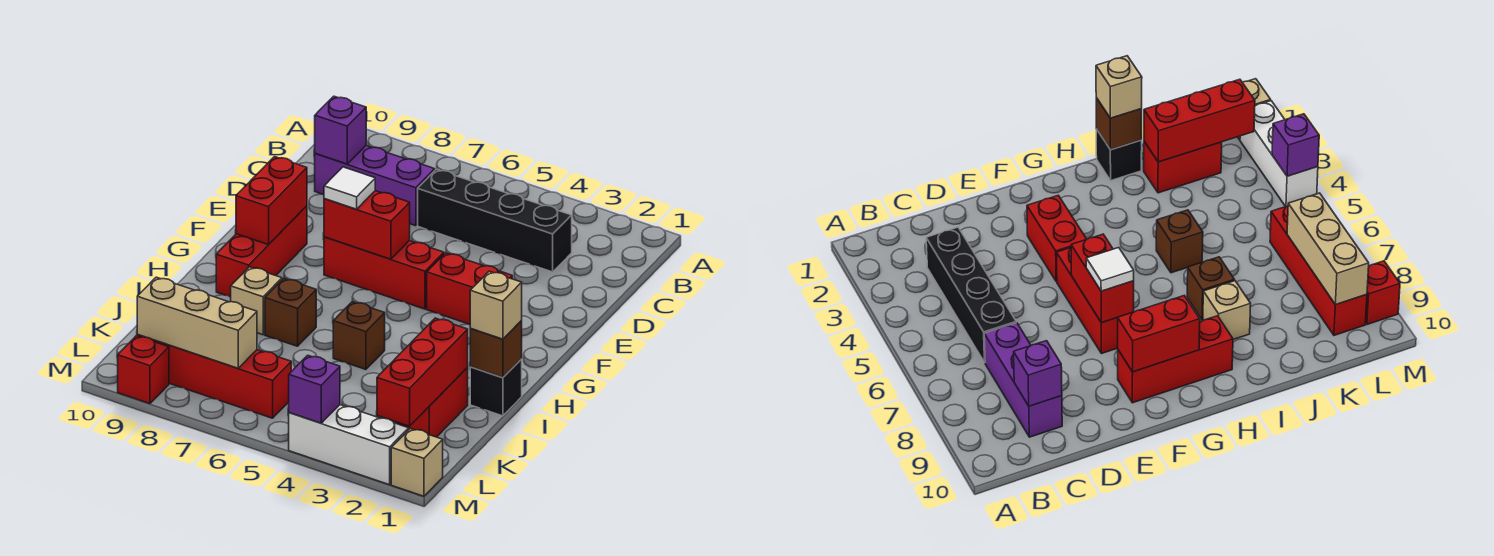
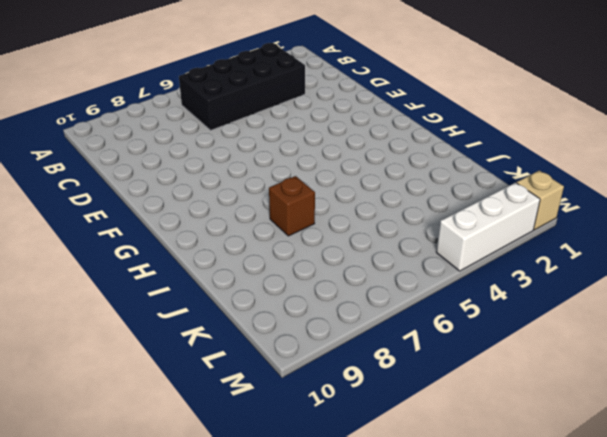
black brick B3:C6 level 1 -> black brick C3:C6 level 1
none -> purple brick C7:C9 level 1
none -> red brick F3:F4 level 1
none -> red brick F5:F7 level 1

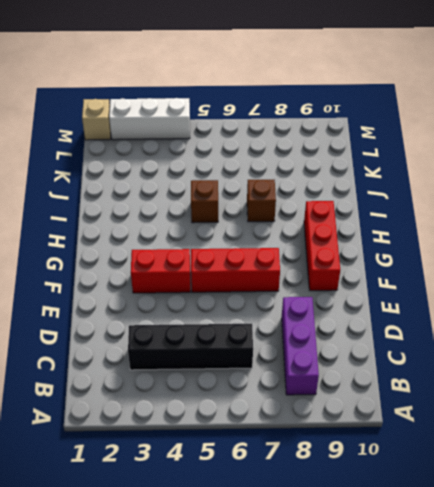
purple brick B8:D8 level 1 -> purple brick C7:C9 level 1
none -> black brick I1 level 1
none -> tan brick I8 level 1
none -> red brick J2:K2 level 1

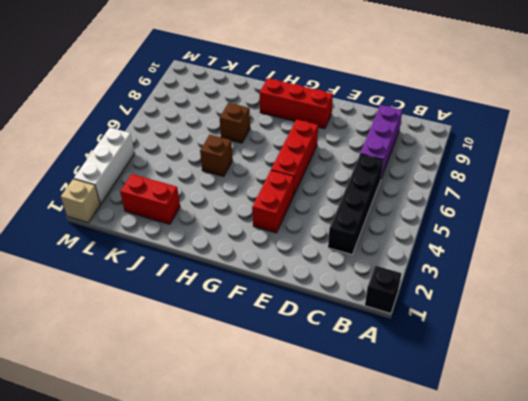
black brick A1 level 1 -> black brick I1 level 1
none -> tan brick I8 level 1
none -> red brick L6:L9 level 1
none -> red brick M9 level 1

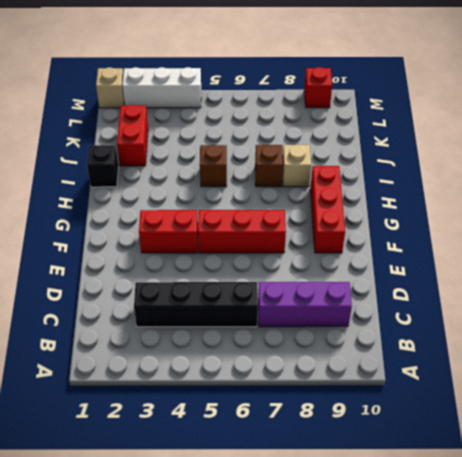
none -> red brick L6:L9 level 1
none -> purple brick C9 level 2
none -> red brick F6:F7 level 2

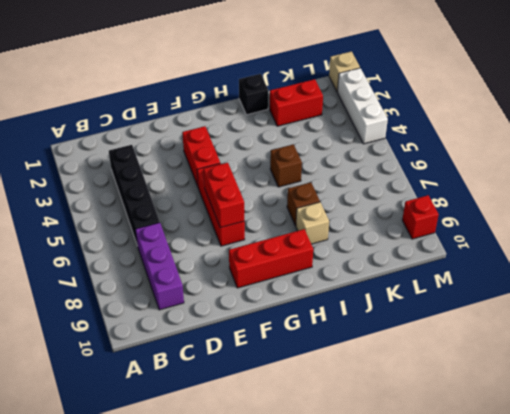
none -> red brick L6:L9 level 1
none -> purple brick C9 level 2
none -> red brick F9:G9 level 2

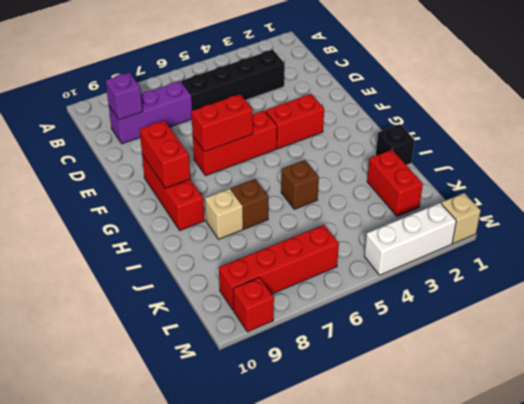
none -> brown brick I1 level 2
none -> red brick J2:L2 level 2
none -> tan brick L7:L9 level 2

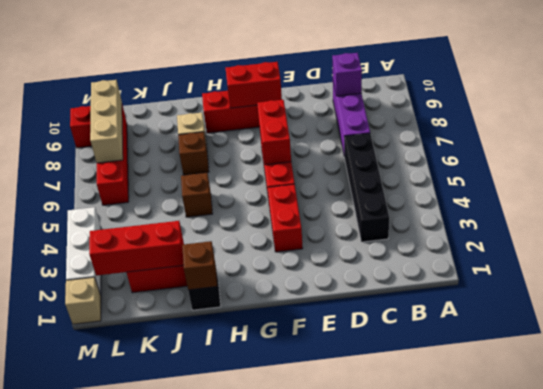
none -> purple brick M4 level 2
none -> white tile F7 level 3
none -> tan brick I1 level 3

